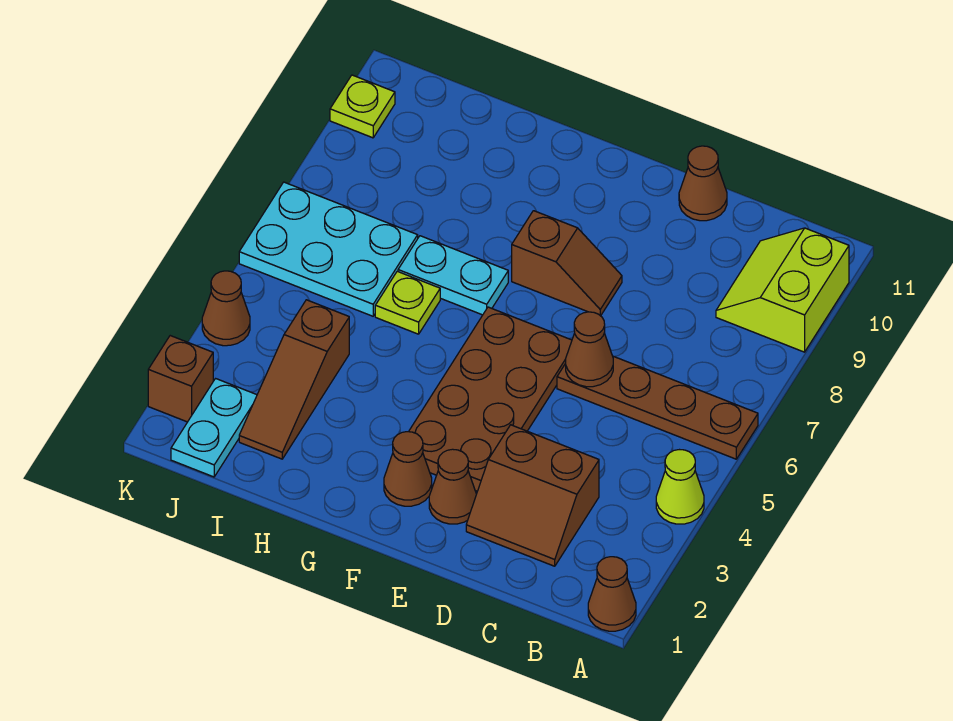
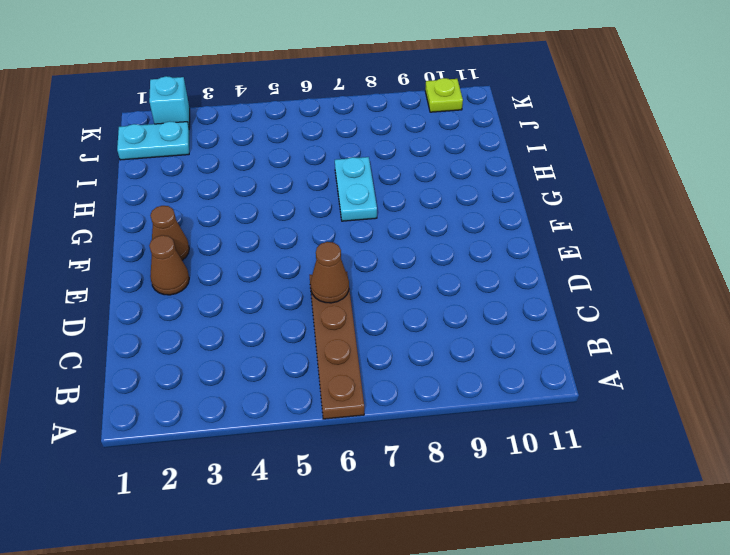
cyan brick K2 level 1 -> brown brick K2 level 1
none -> brown cone A1 level 1
none -> lime cone A4 level 1
none -> lime slope A9:B10 level 1 top A

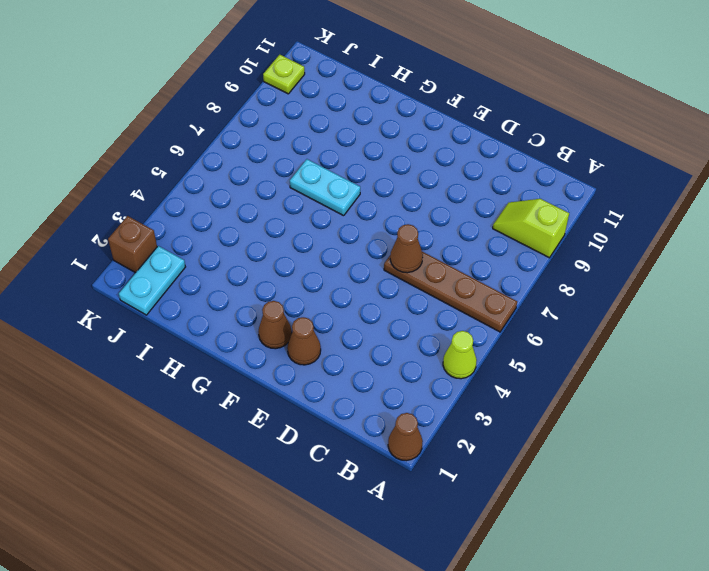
lime slope A9:B9 level 1 top A -> lime slope A9:B10 level 1 top A
none -> brown slope C2:D3 level 1 top 3
none -> brown cone D11 level 1
none -> brown plate E3:F6 level 1

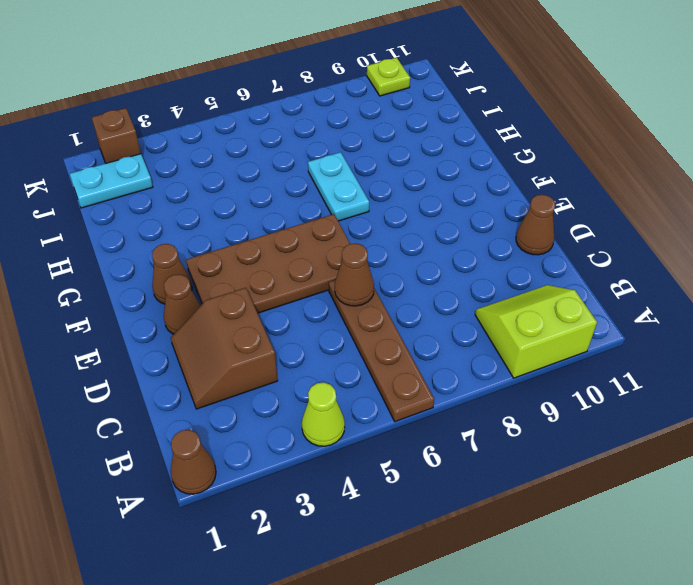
none -> brown slope E8:F8 level 1 top F
none -> lime plate H6 level 1
none -> brown slope I2:I4 level 1 top 4

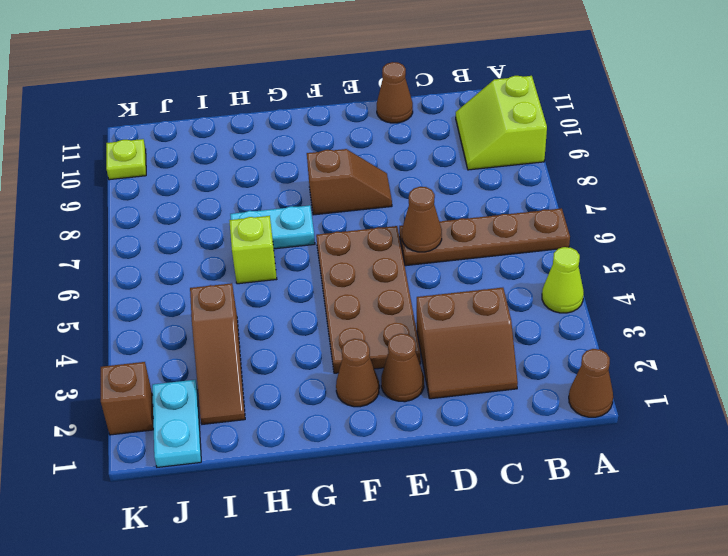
lime brick H6 level 1 -> lime plate H6 level 1
none -> cyan plate I6:K7 level 1
none -> brown cone K4 level 1

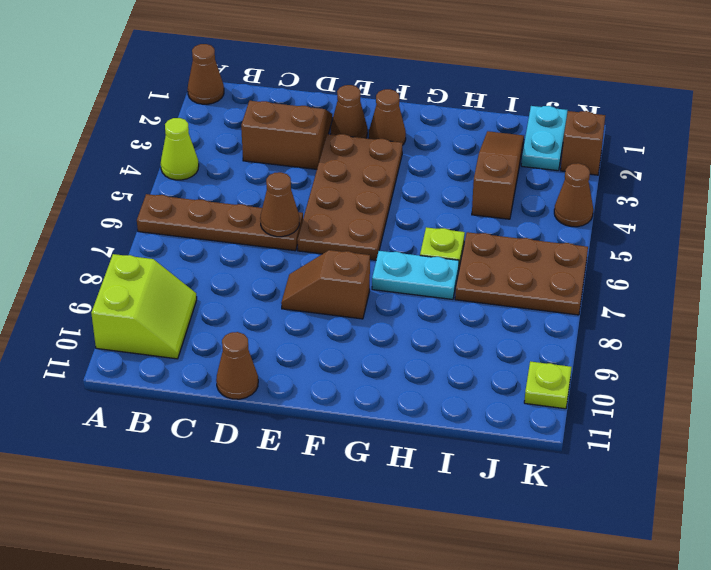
brown plate I6:K7 level 1 -> cyan plate I6:K7 level 1

